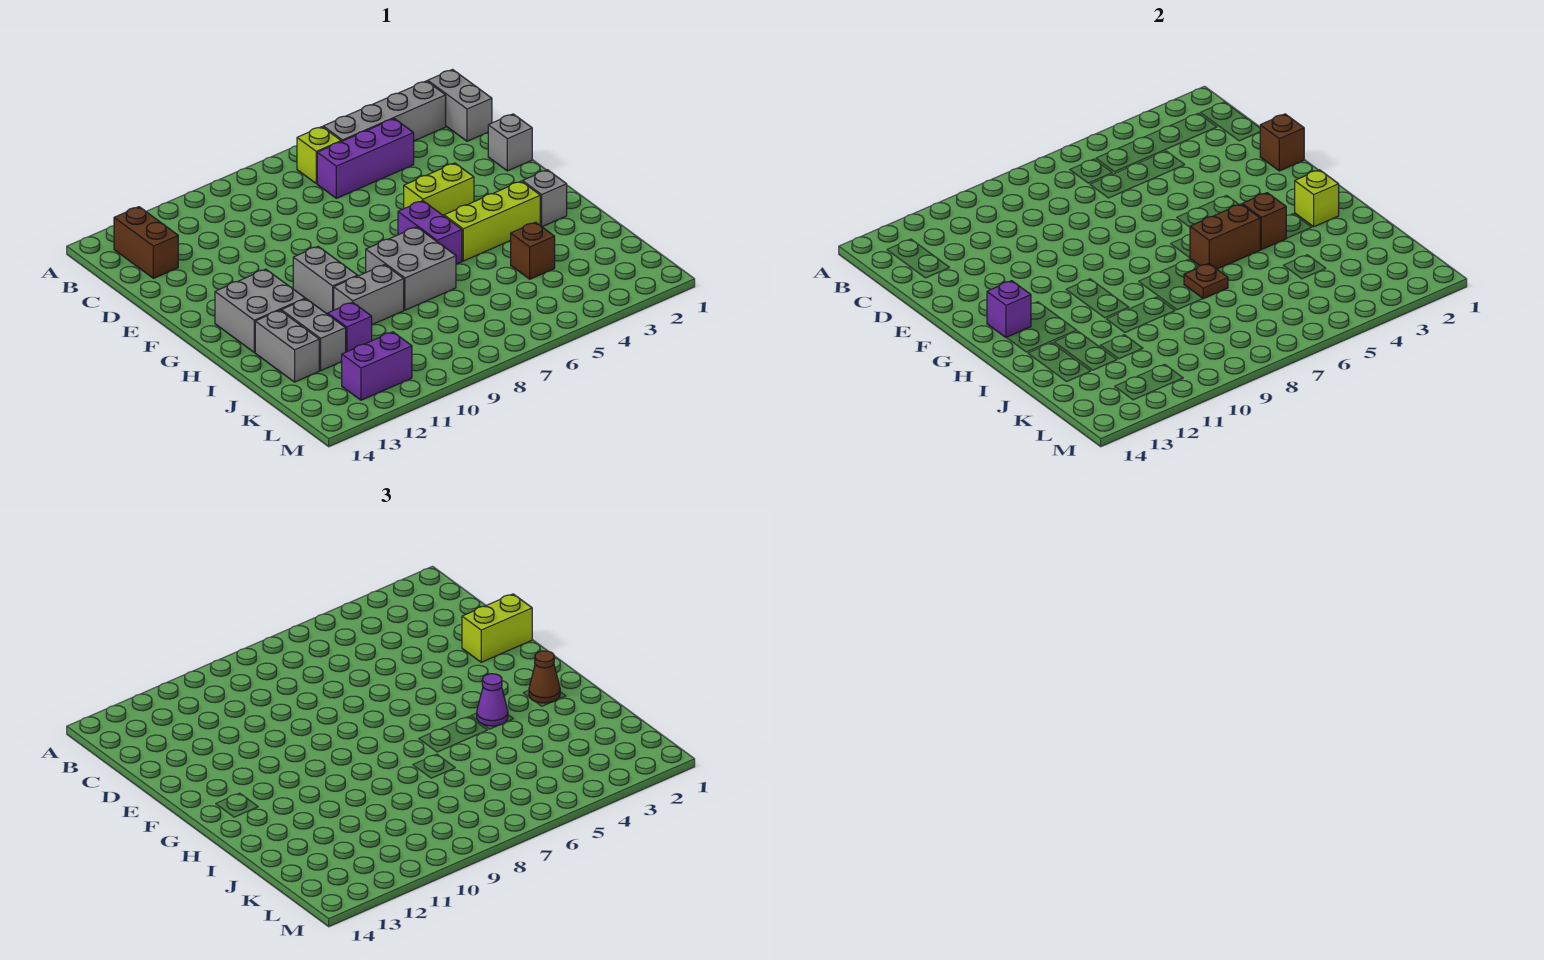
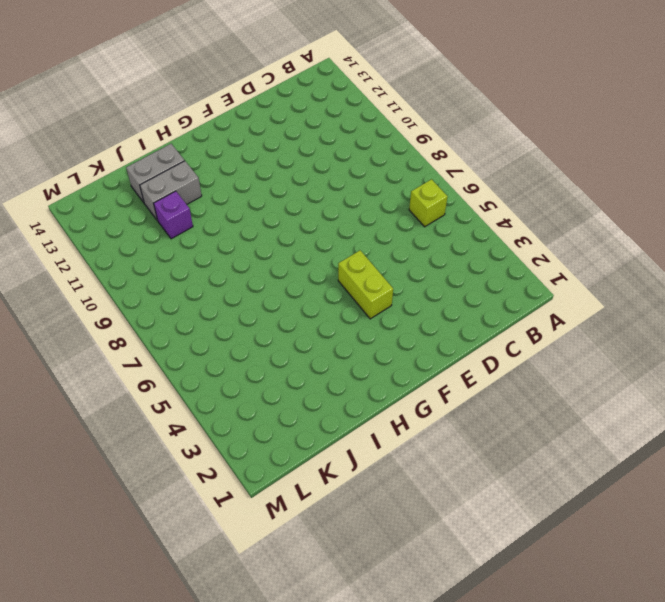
none -> grey brick B1:C1 level 1
none -> grey brick B2:B5 level 1
none -> brown brick B13:C13 level 1

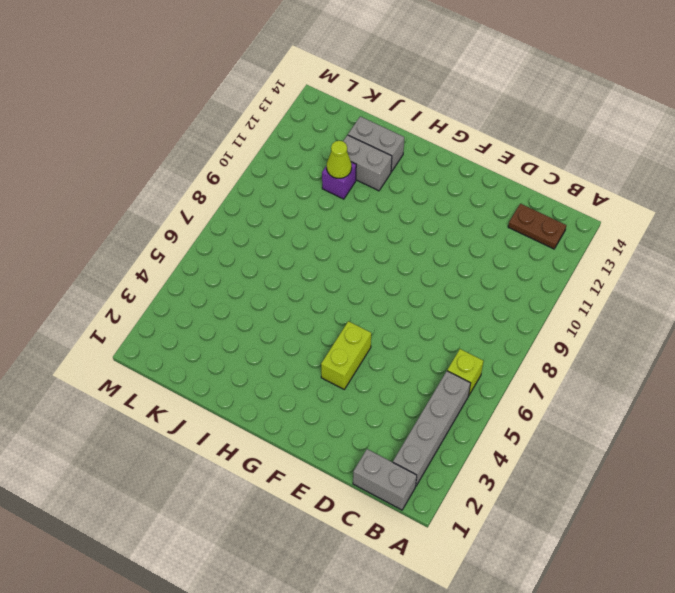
brown plate B13:C13 level 1 -> brown brick B13:C13 level 1
lime cone J11 level 2 -> none
none -> purple brick C4:C6 level 1
none -> grey brick E1 level 1
none -> purple brick G6:H6 level 1

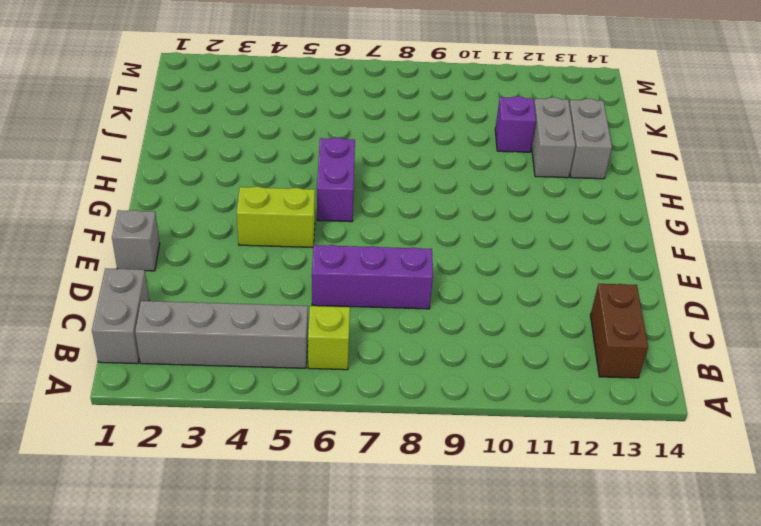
purple brick D6:D8 level 1 -> purple brick C4:C6 level 1
none -> grey brick G10:H10 level 1
none -> grey brick G12:H13 level 1
none -> grey brick H2 level 1

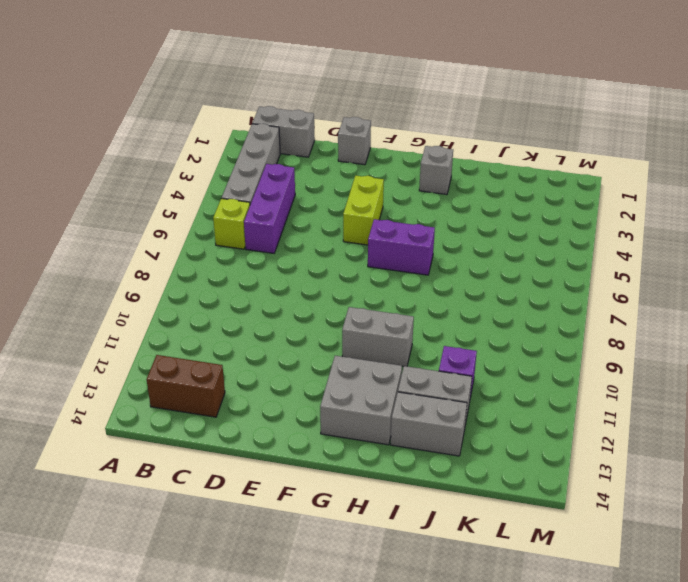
none -> lime brick H3:H5 level 1
none -> grey brick H7:I8 level 1
none -> grey brick I9:I10 level 1

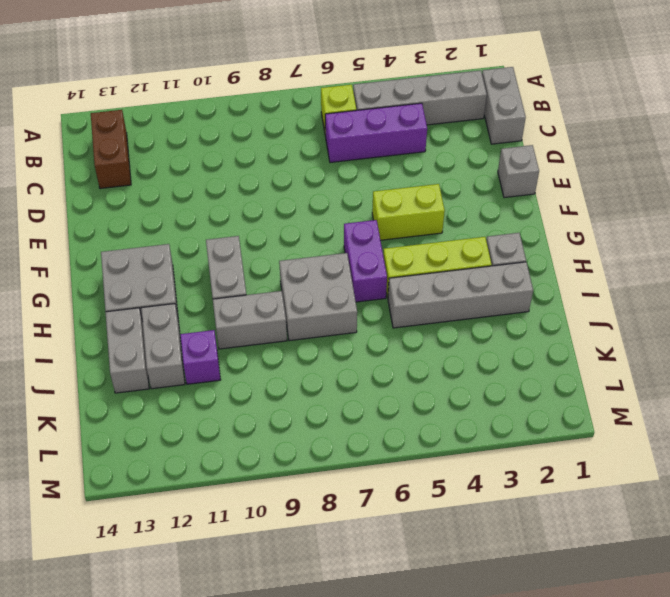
grey brick I2:I5 level 1 -> none
none -> brown brick J4 level 1
none -> purple brick L11:L12 level 1
none -> brown brick E1 level 2

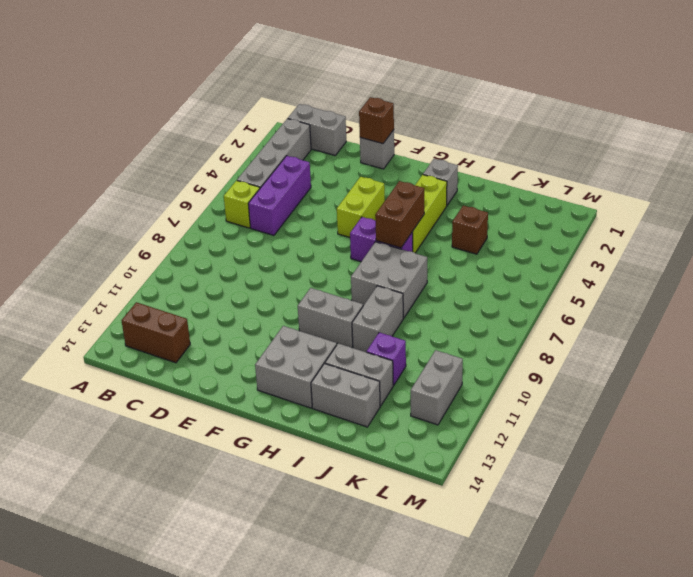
grey brick L11:L12 level 1 -> purple brick L11:L12 level 1
none -> purple brick G13 level 2
none -> lime brick H2 level 2
none -> brown brick H4 level 2

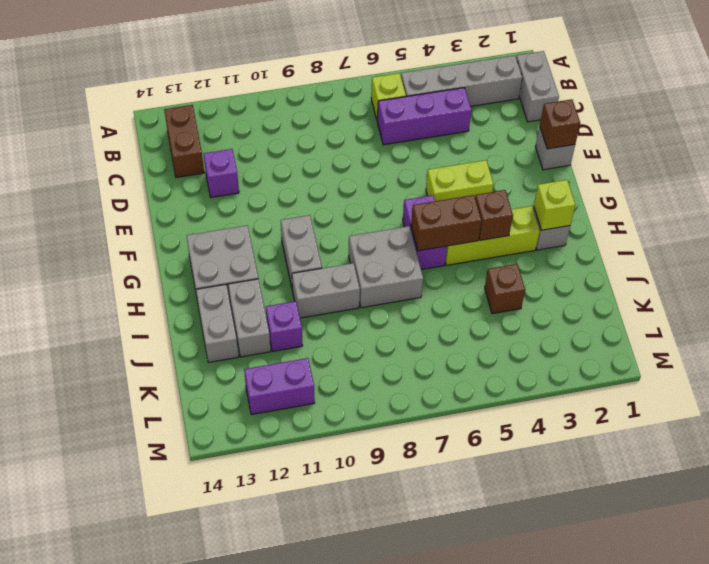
purple brick D12 level 1 -> purple brick G13 level 2
none -> brown plate I7 level 2
none -> lime brick E1:E2 level 3
none -> brown cone H2 level 3

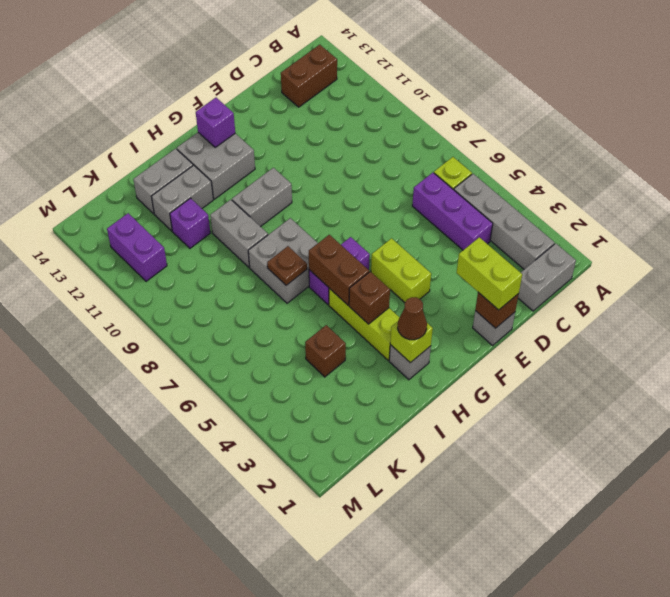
none -> purple cone H4 level 3

